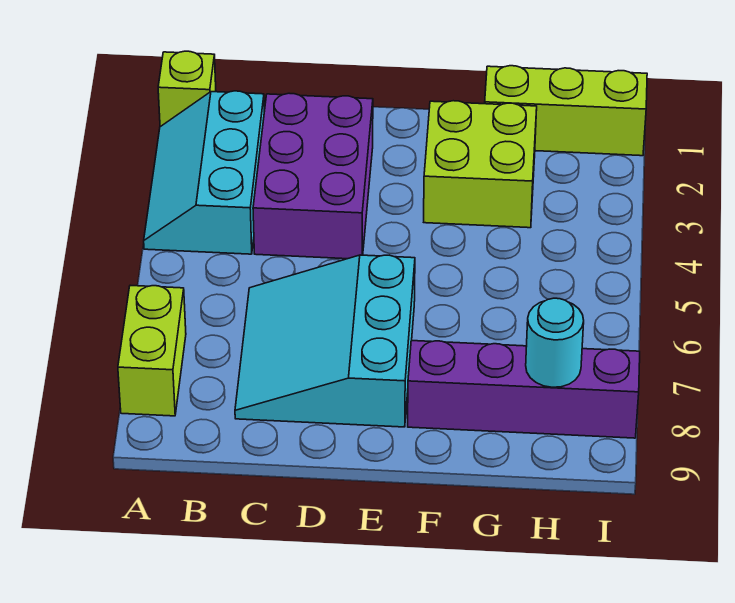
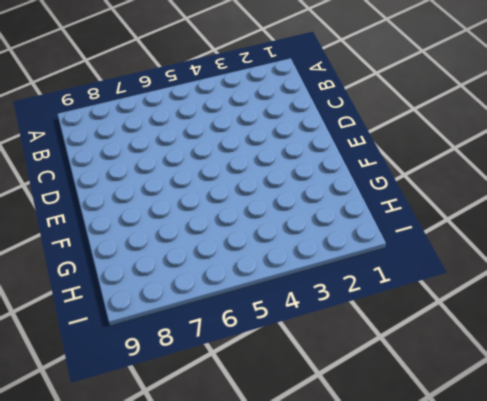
none -> lime brick A1 level 1
none -> cyan slope A2:B4 level 1 top B

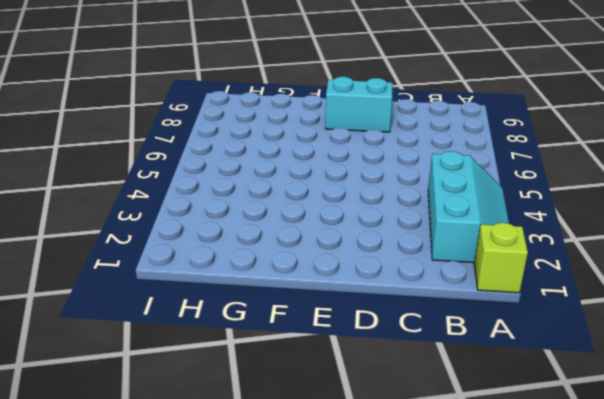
cyan brick D8:E8 level 1 -> cyan slope C6:E8 level 1 top E
none -> lime brick A7:A8 level 1
none -> purple brick C2:D4 level 1

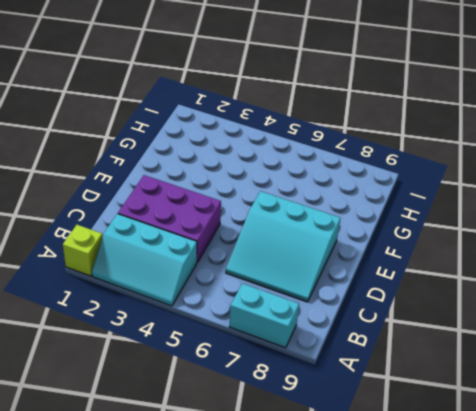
cyan brick A7:A8 level 1 -> lime brick A7:A8 level 1
none -> lime brick F2:G3 level 1
none -> purple brick F8:I8 level 1

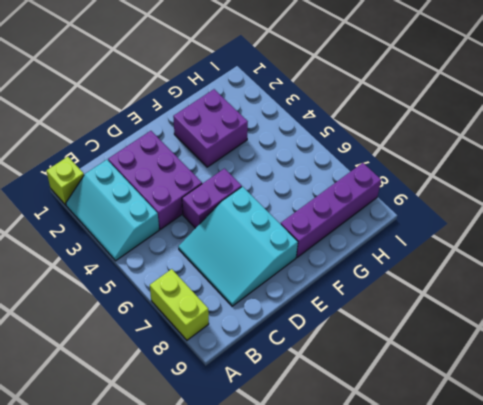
purple brick D5:E5 level 1 -> none
purple brick F2:G3 level 1 -> lime brick F2:G3 level 1
none -> lime brick G1:I1 level 1
none -> cyan round brick H8 level 2

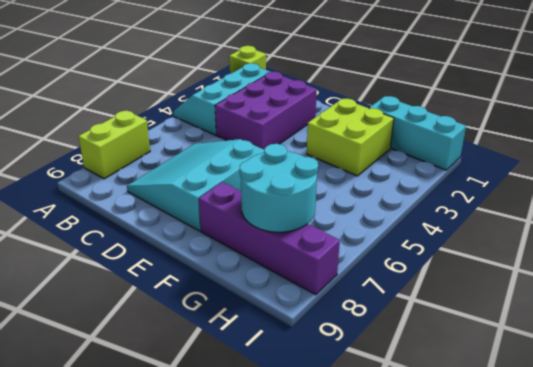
cyan brick G1:I1 level 1 -> lime brick G1:I1 level 1
cyan round brick G7:H8 level 2 -> cyan round brick H8 level 2

